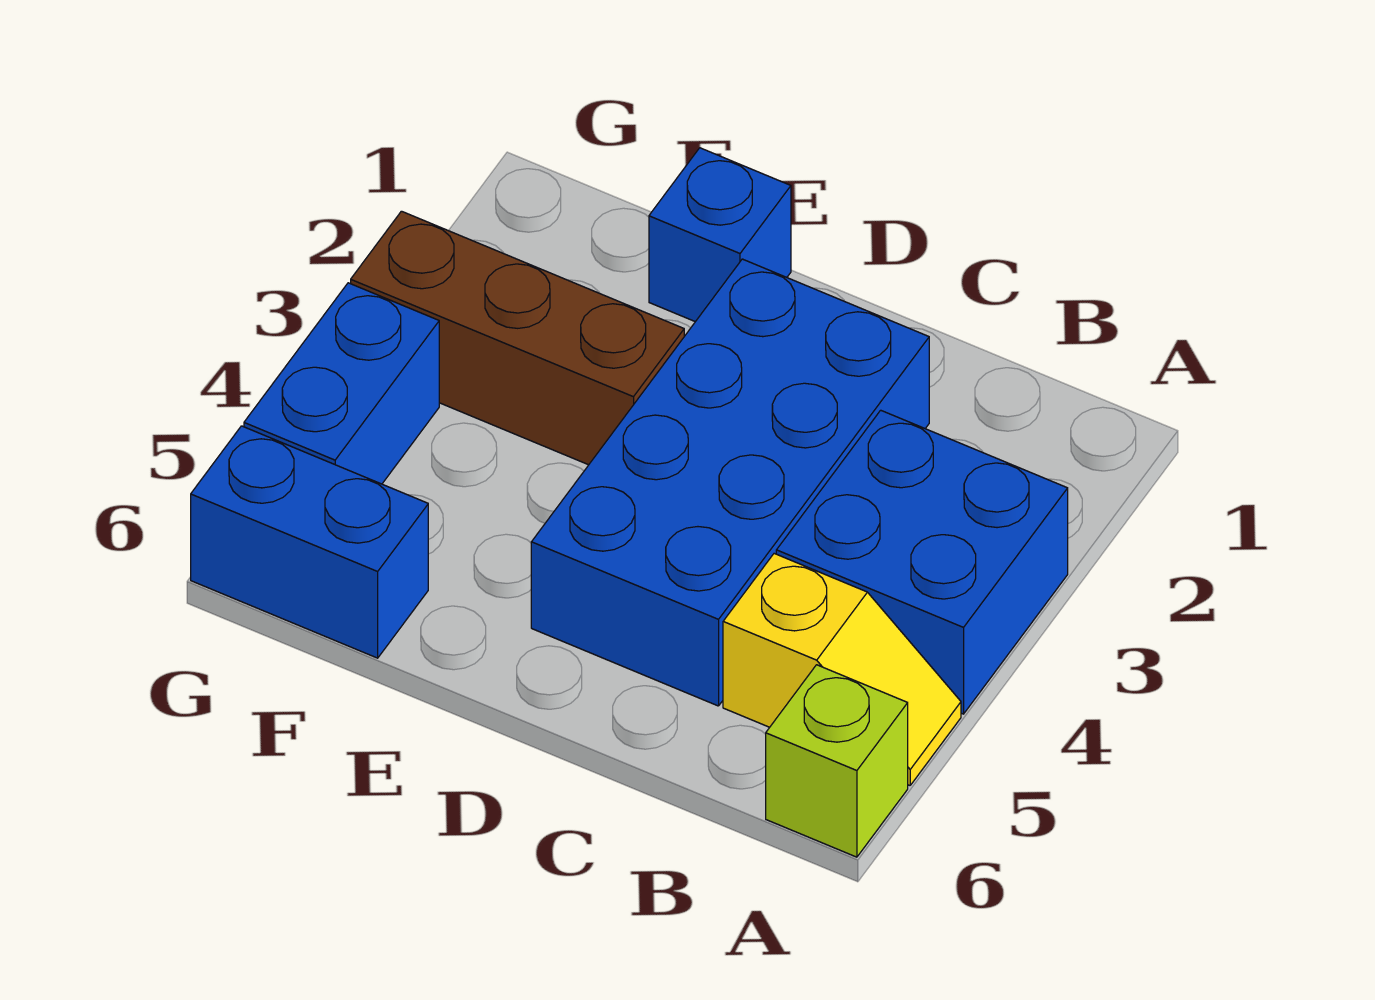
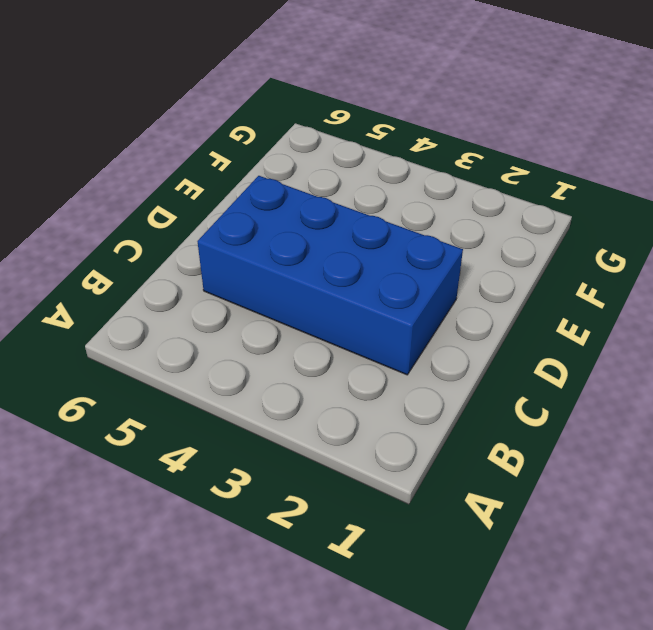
none -> blue brick A3:B4 level 1
none -> yellow slope A5:B5 level 1 top B

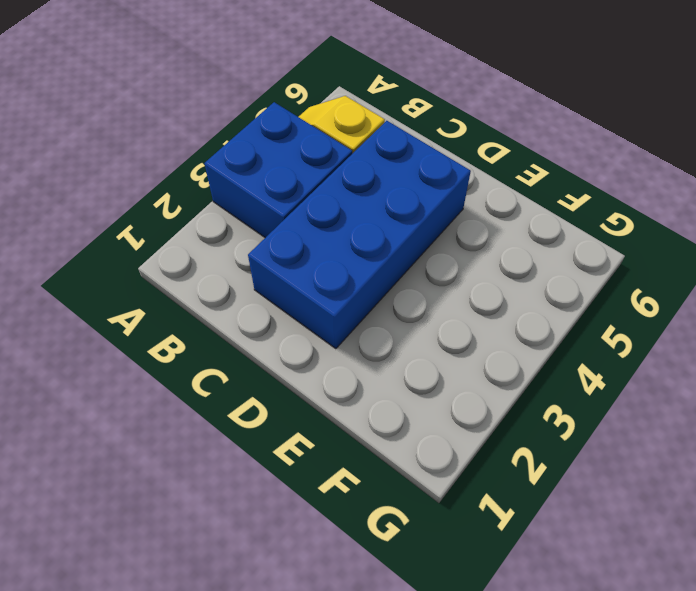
none -> lime brick A6 level 1
none -> blue brick E1 level 1

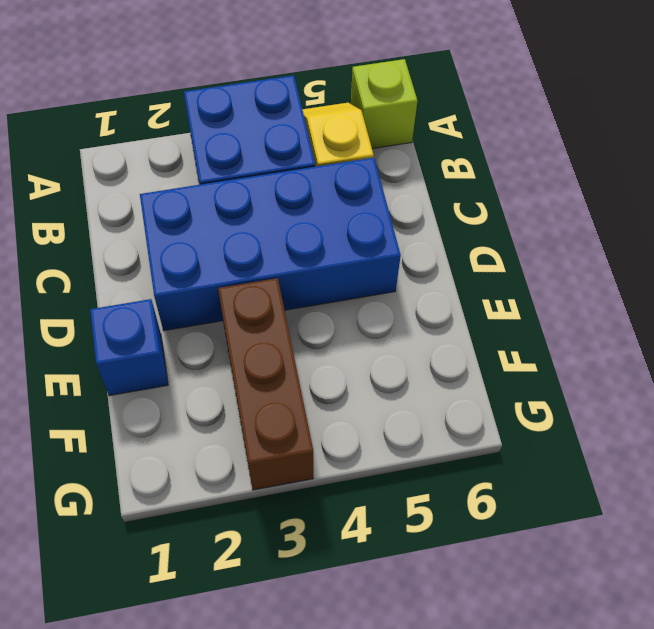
none -> blue brick F6:G6 level 1
none -> blue brick G4:G5 level 1

